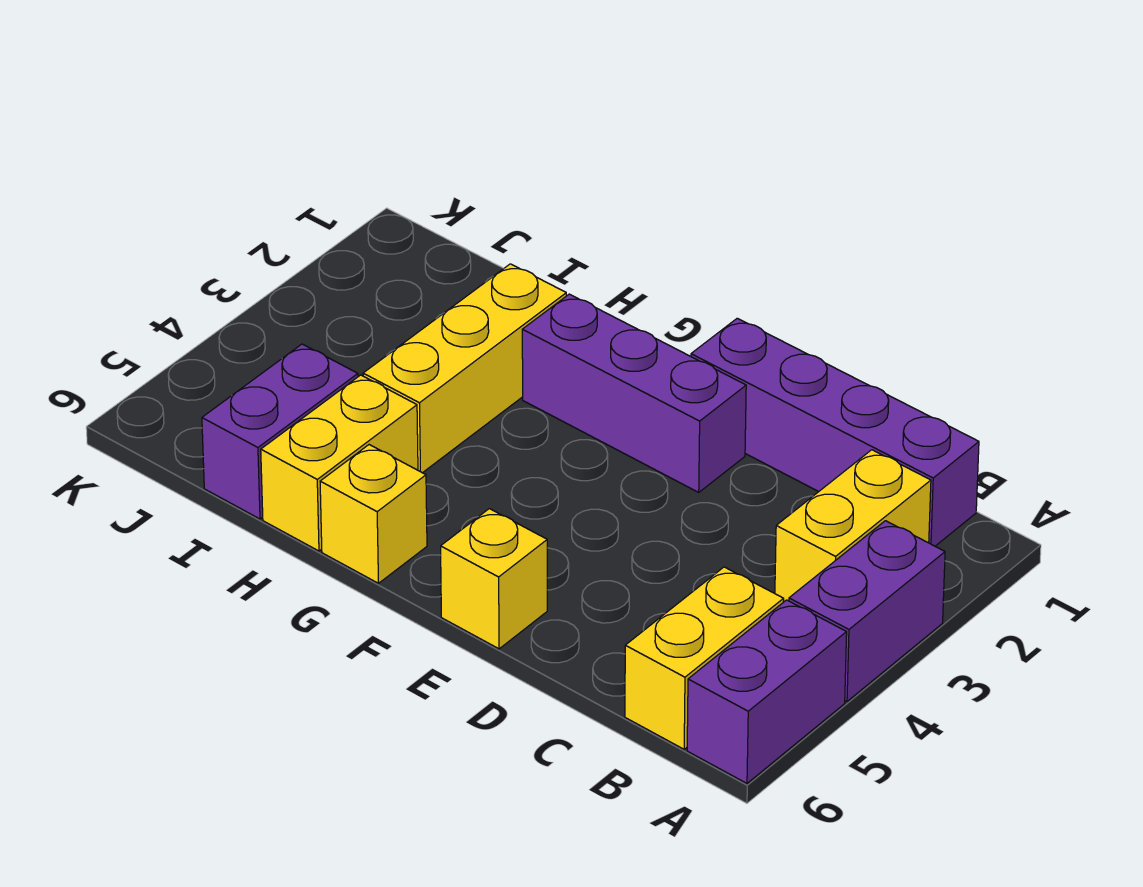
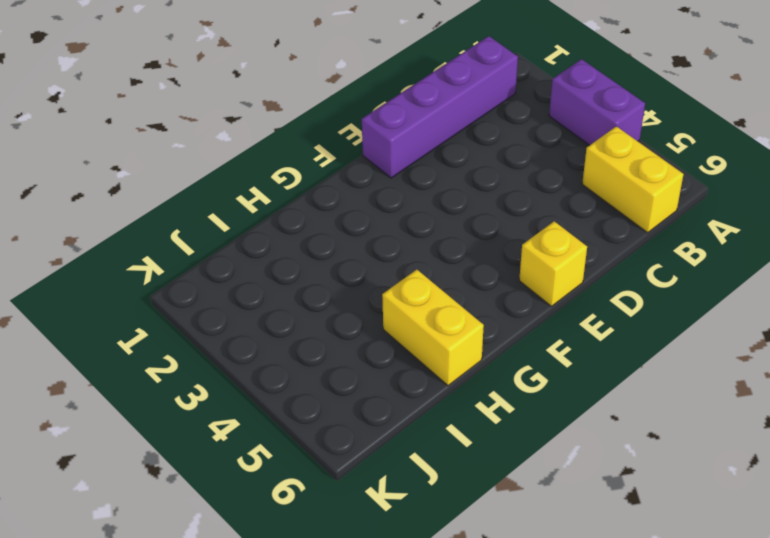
none -> purple brick A5:A6 level 1
none -> yellow brick B2:B3 level 1

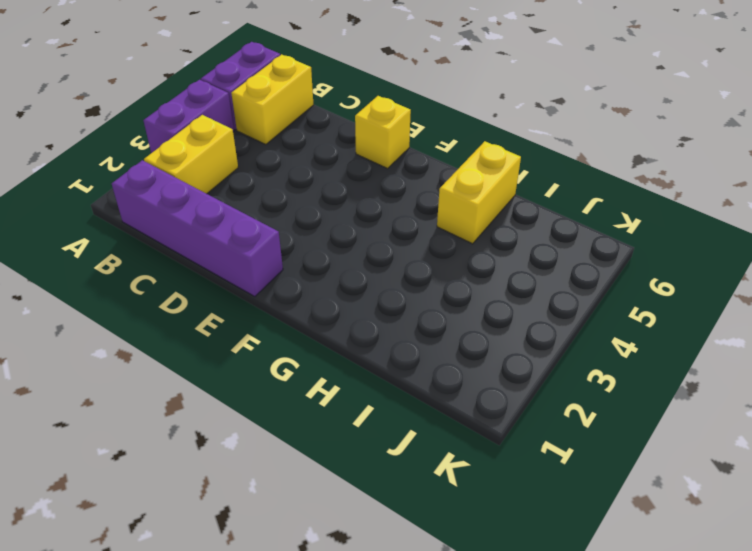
none -> purple brick E2:G2 level 1
none -> yellow brick G6 level 1

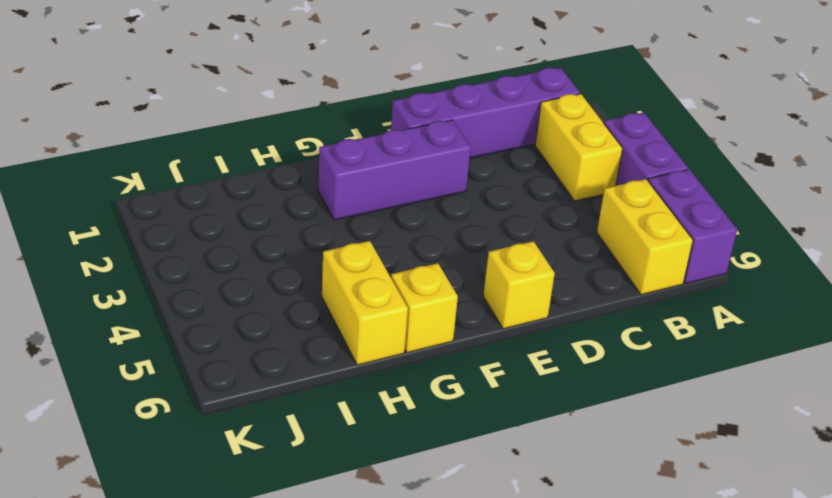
none -> yellow brick H2:H4 level 1
none -> purple brick I5:I6 level 1

